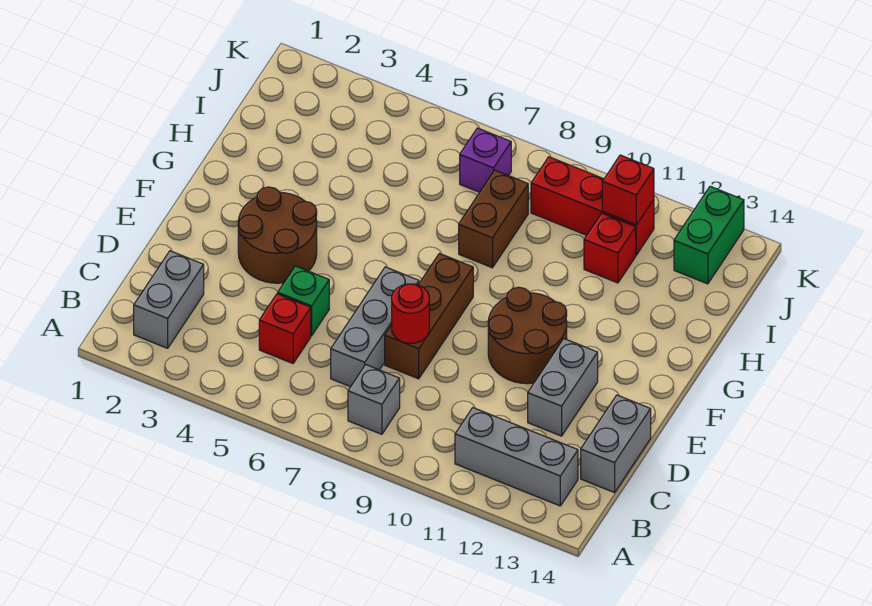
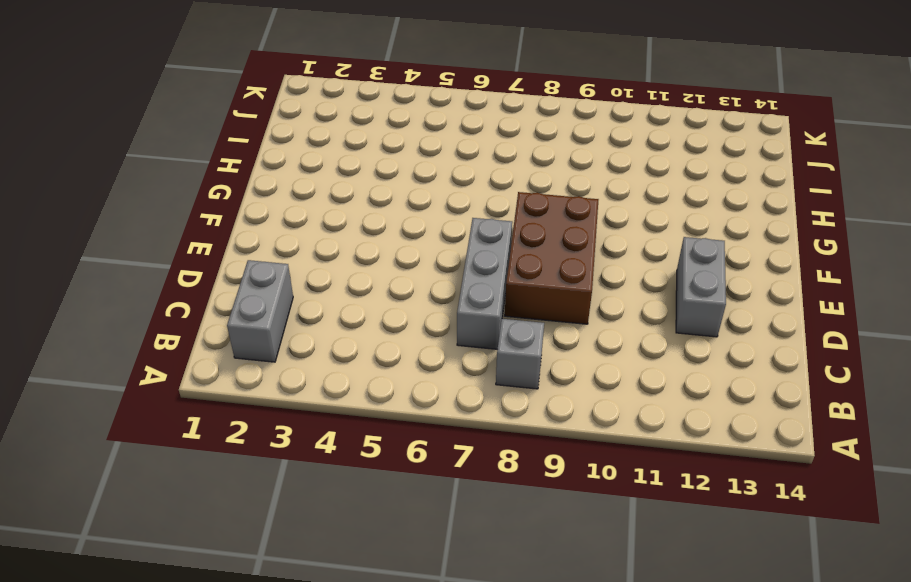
brown brick D8:F9 level 1 -> brown brick D8:F8 level 1
none -> grey brick B11:B13 level 1
none -> red brick C5 level 1
none -> grey brick C14:D14 level 1

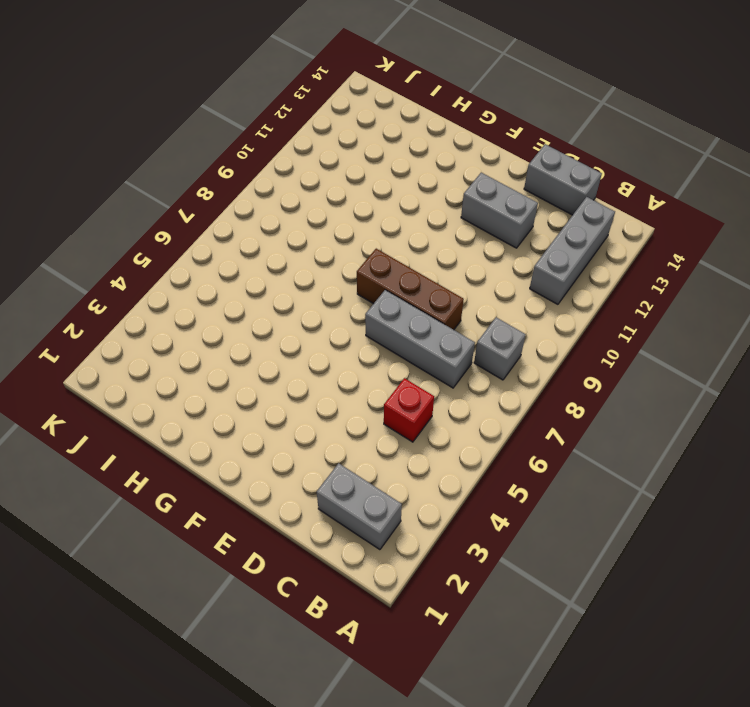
none -> green brick D5 level 1
none -> brown round brick E3:F4 level 1
none -> brown round brick E10:F11 level 1

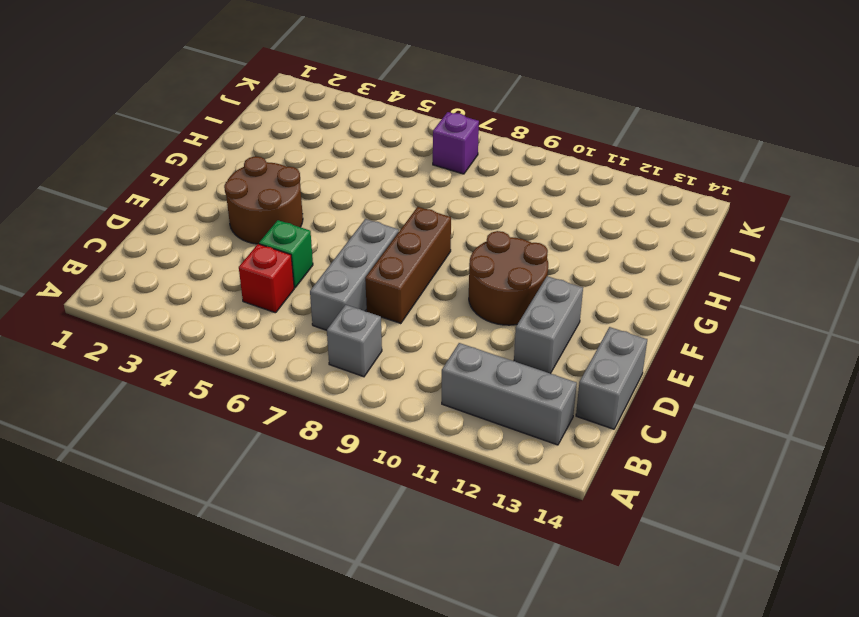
none -> grey brick B2:C2 level 1
none -> brown brick H8:I8 level 1
none -> red brick I11 level 1

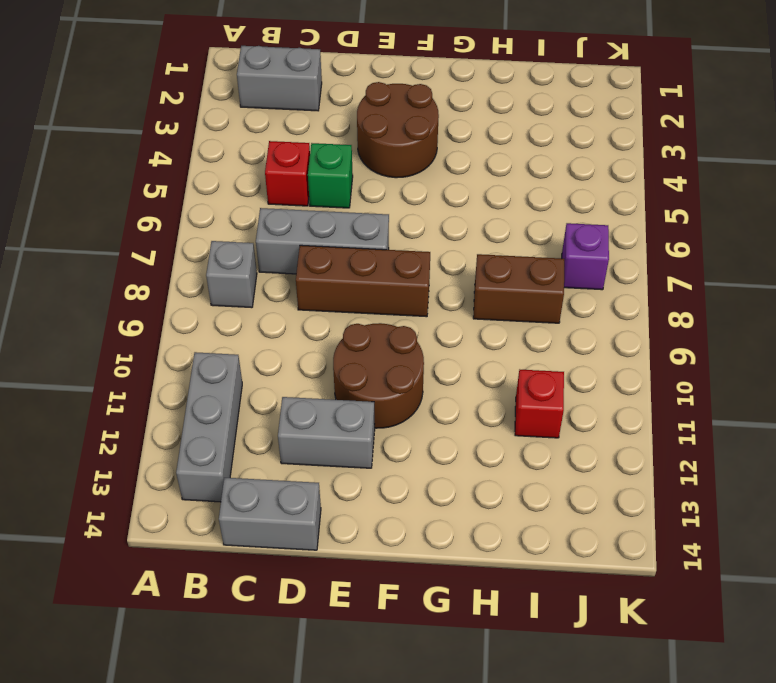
none -> red brick J9:J11 level 1
none -> green brick J13:K13 level 1
none -> red round brick D8 level 2

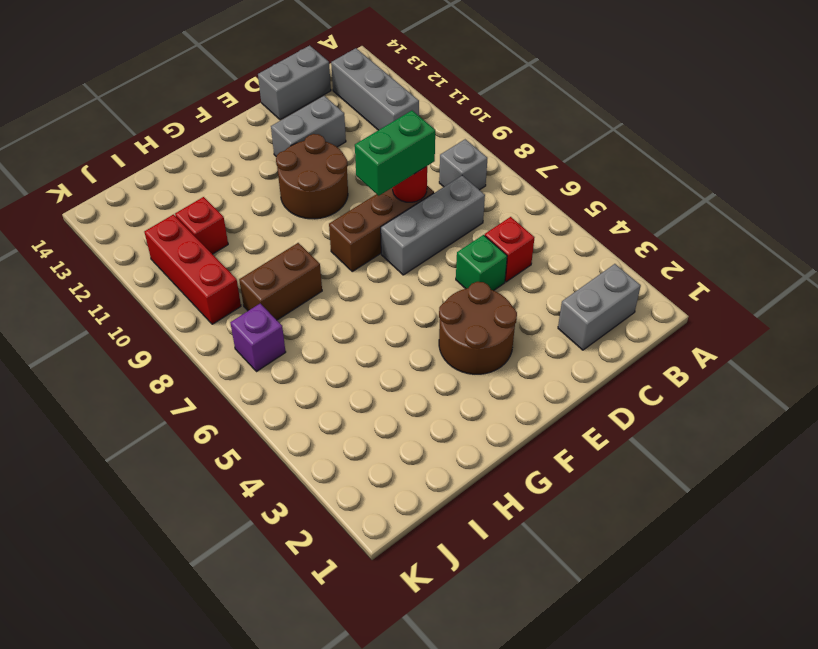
green brick D8:E8 level 3 -> green brick J13:K13 level 1
none -> red brick J11 level 2

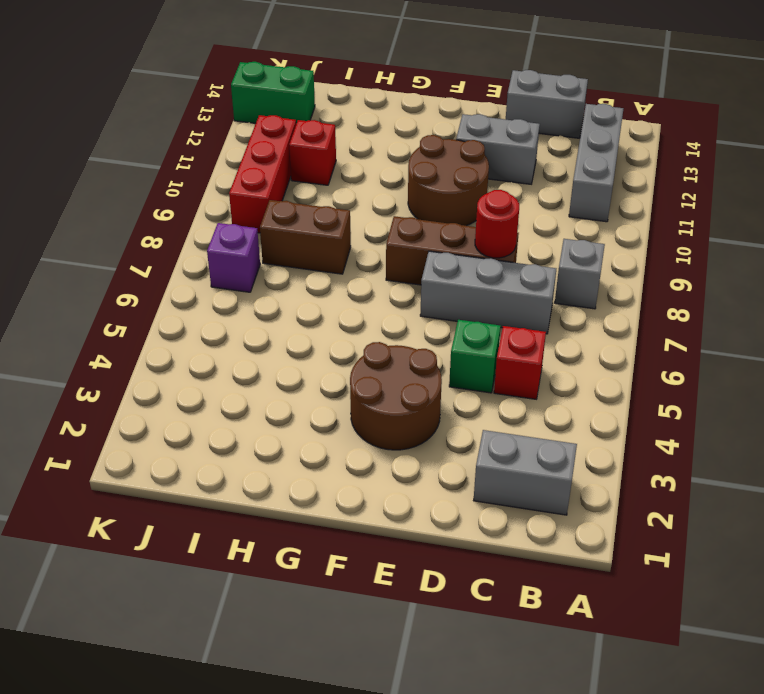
none -> red brick J11 level 2

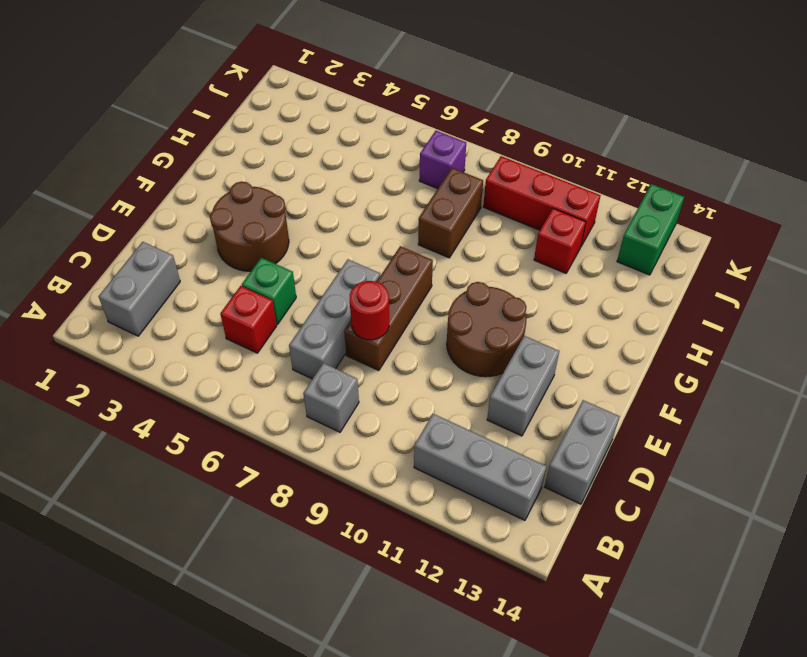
none -> red brick J11 level 2

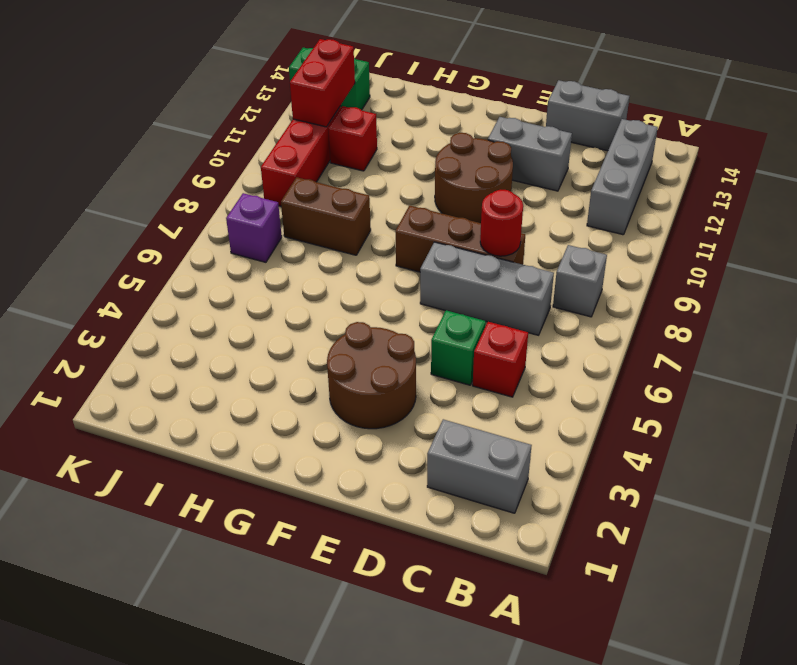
red brick J11:J12 level 2 -> red brick J11 level 2

